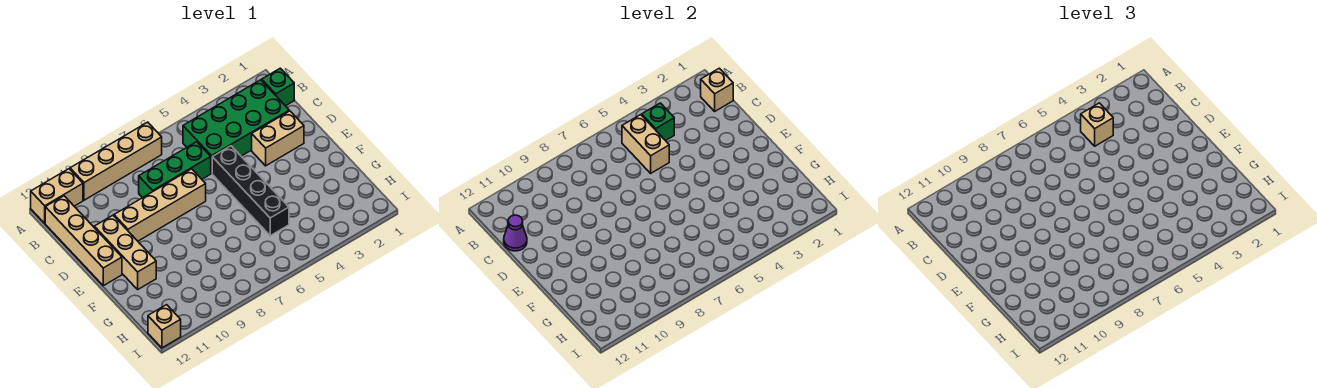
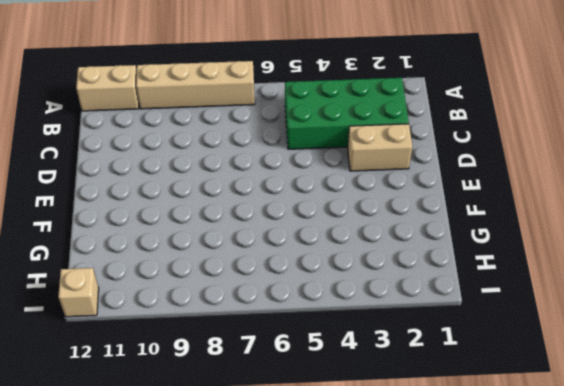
none -> green brick B1 level 1
none -> tan brick B12:E12 level 1
none -> green brick C6:C8 level 1

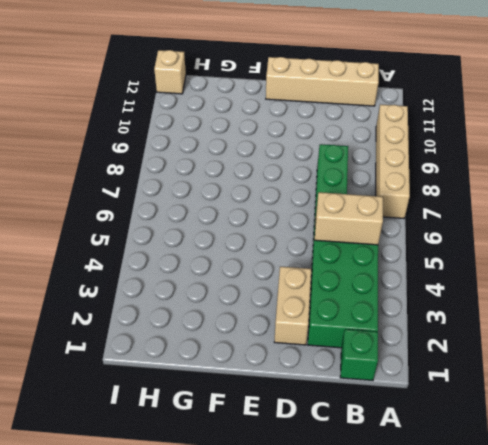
none -> tan brick A11:A12 level 1
none -> black brick D5:G5 level 1
none -> tan brick D7:D10 level 1

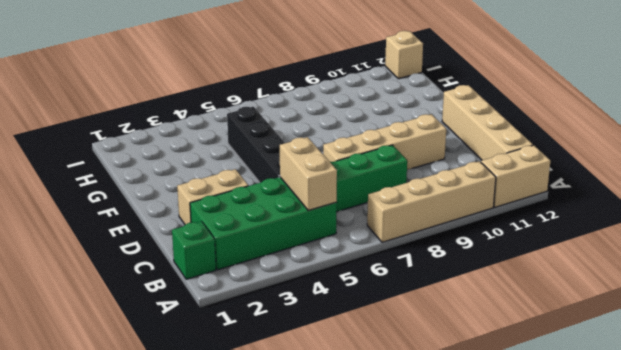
none -> tan brick D11:F11 level 1
none -> tan brick B1 level 2
none -> green brick B4 level 2

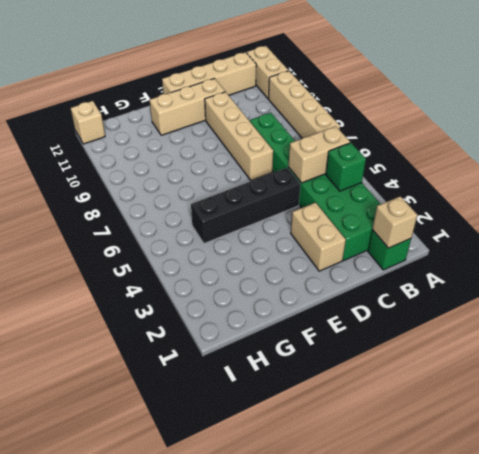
none -> purple cone C12 level 2
none -> tan brick B4 level 3

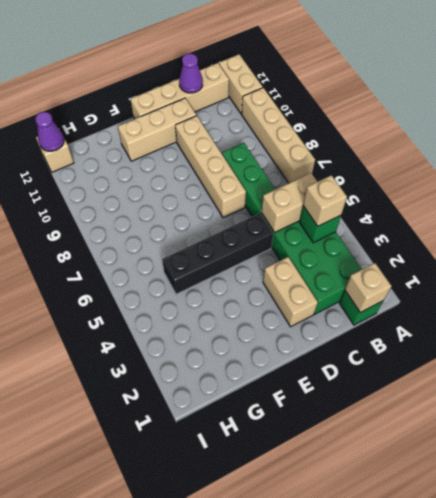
purple cone I12 level 2 -> none

